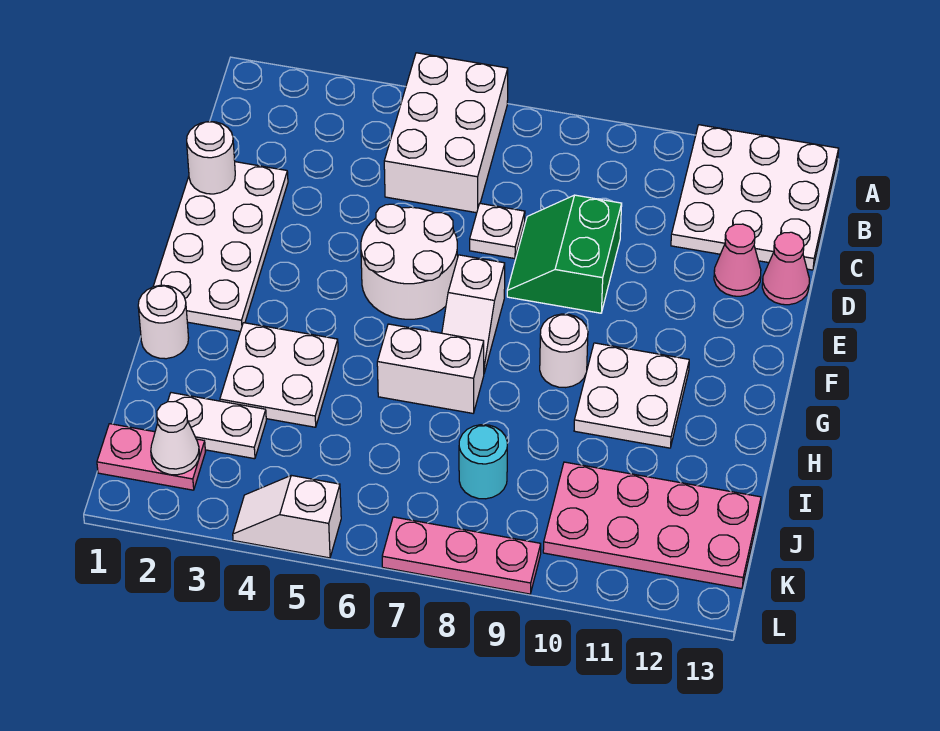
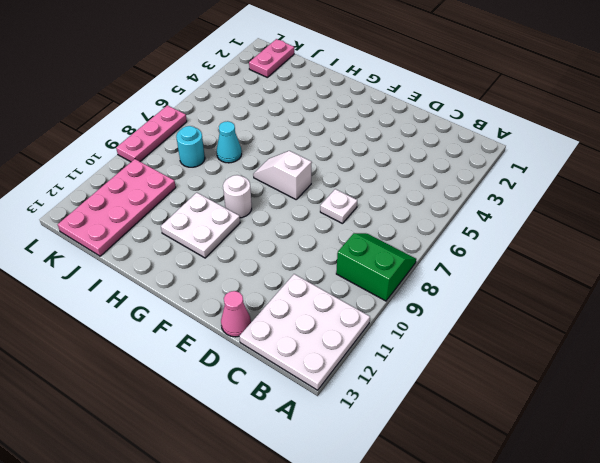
green slope A8:B9 level 1 top 9 -> green slope D8:E9 level 1 top 9
cyan cone I7 level 1 -> none
none -> white brick A5:C6 level 1
none -> white plate D1:G2 level 1
none -> pink cone D12 level 1

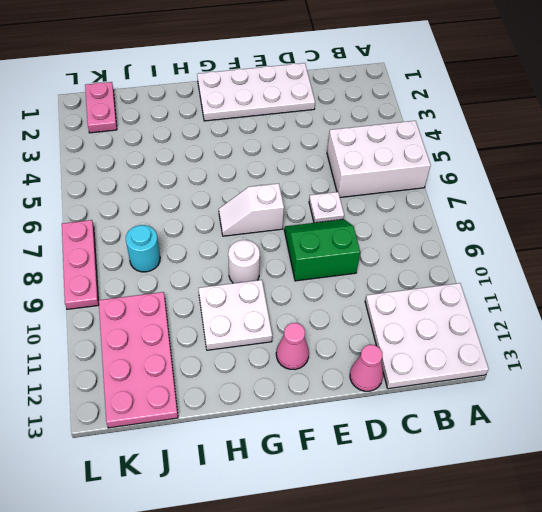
pink cone F12 level 1 -> pink cone D12 level 1
none -> white round brick E5:F6 level 1
none -> white round brick H1 level 1
none -> white plate H3:I4 level 1

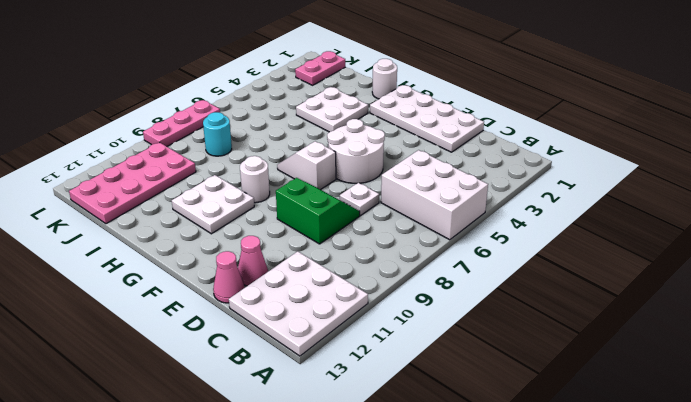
none -> white brick H6:H7 level 1
none -> white plate J2:J3 level 1
none -> white slope L4:L5 level 1 top 5

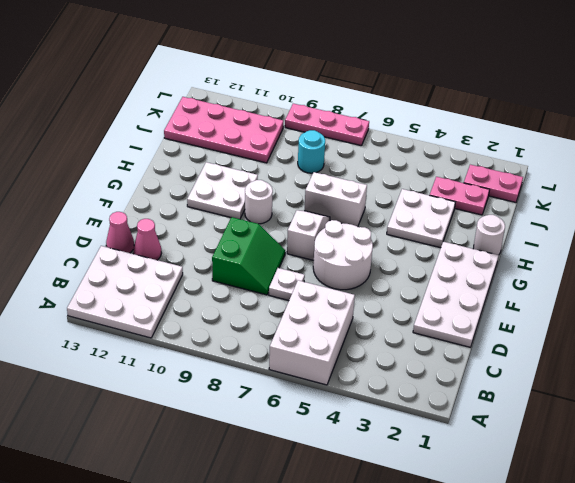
pink plate J2:J3 level 1 -> white plate J2:J3 level 1
none -> white slope L4:L5 level 1 top 5
none -> white round brick D1 level 2
none -> white cone K2 level 2

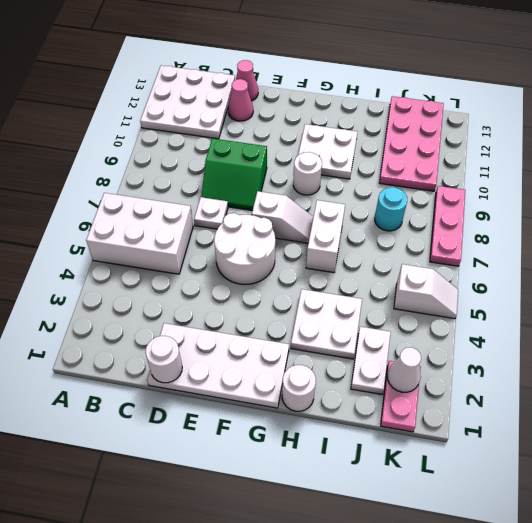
white slope K5:L5 level 1 top K -> white slope L4:L5 level 1 top 5

